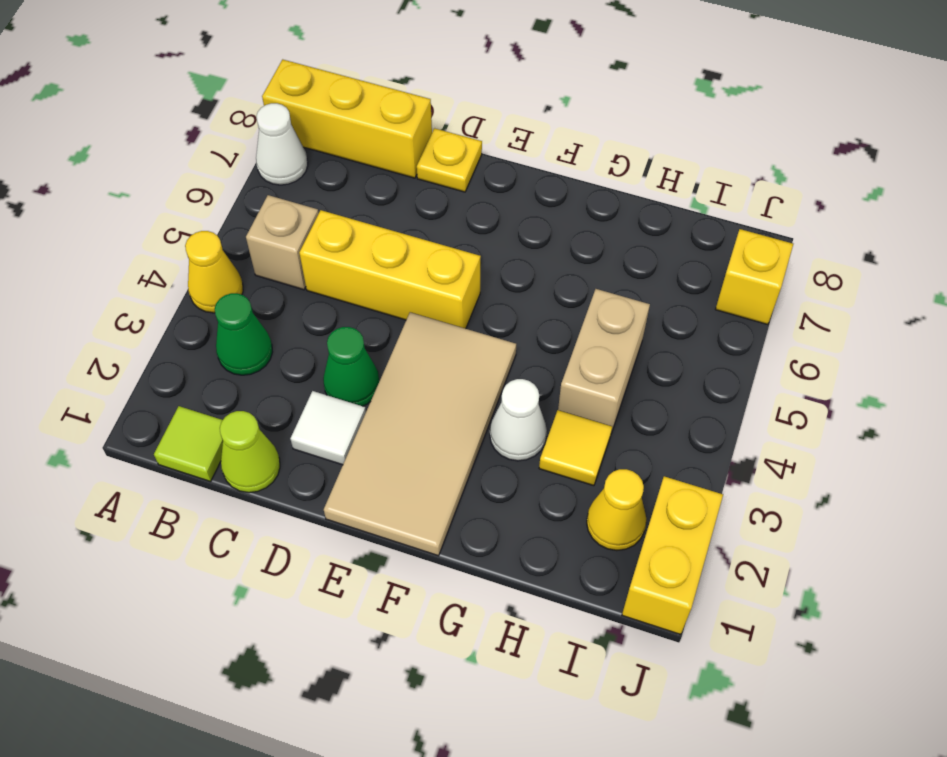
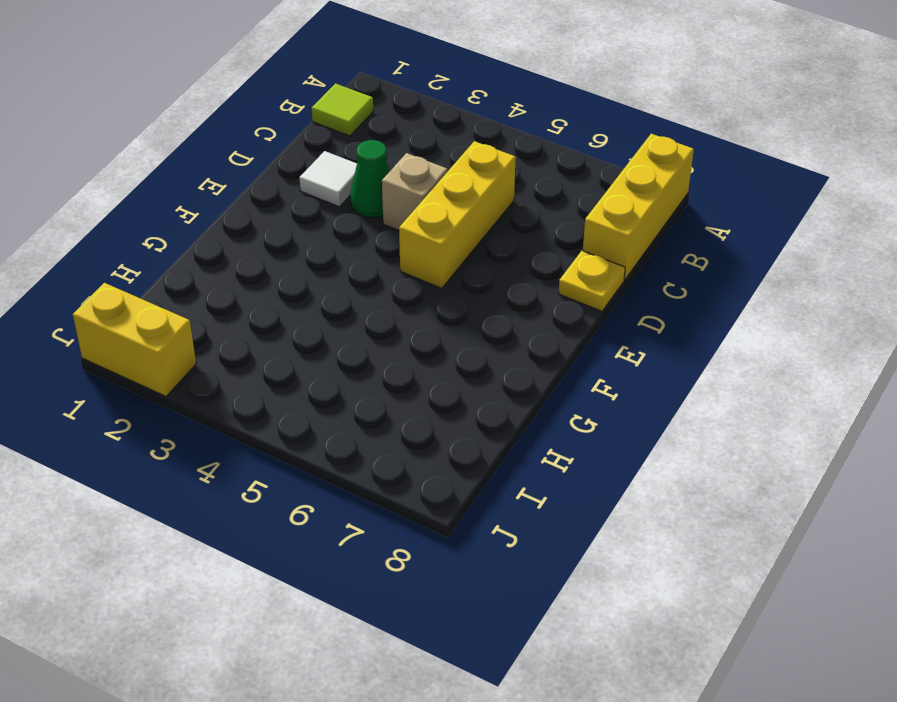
tan brick D4 level 1 -> tan brick B5 level 1
none -> yellow cone A4 level 1
none -> white cone A7 level 1
none -> green cone B3 level 1

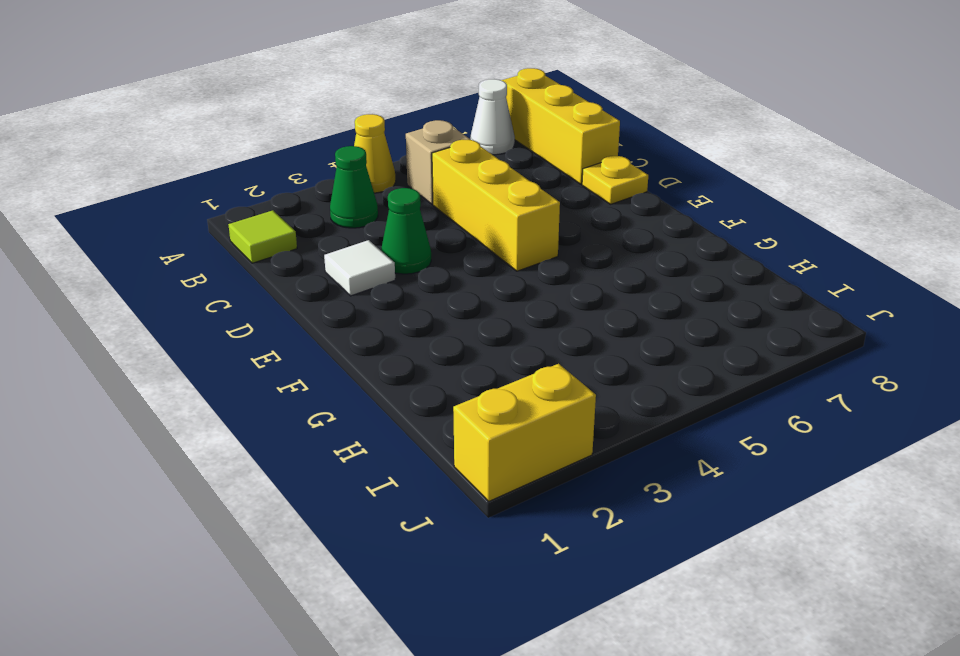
none -> lime cone C1 level 1
none -> tan tile E1:F4 level 1
none -> white cone G3 level 1

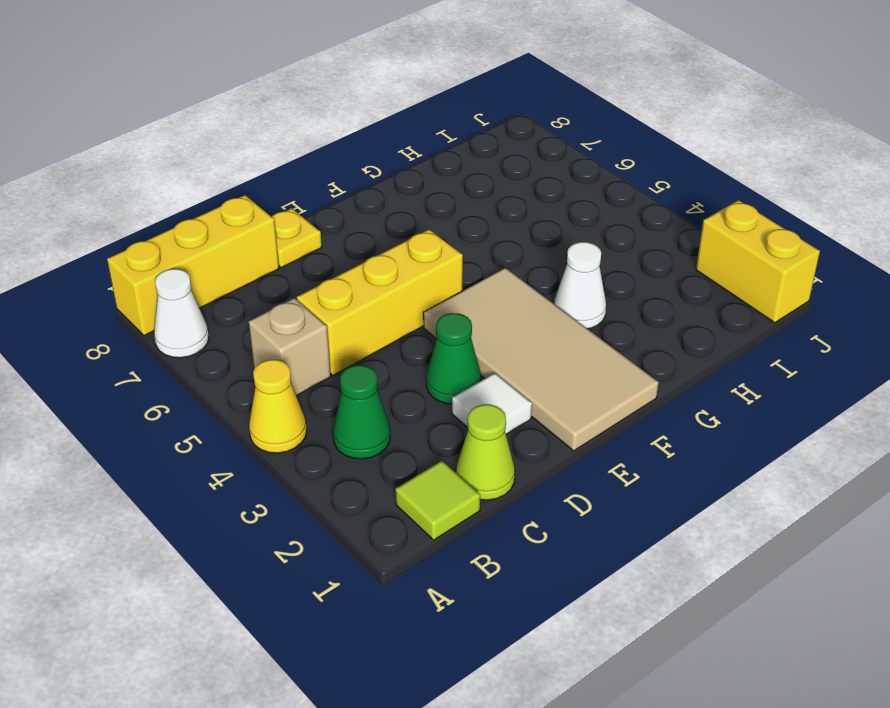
none -> yellow tile H3 level 1
none -> tan brick H4:H5 level 1
none -> yellow cone I2 level 1

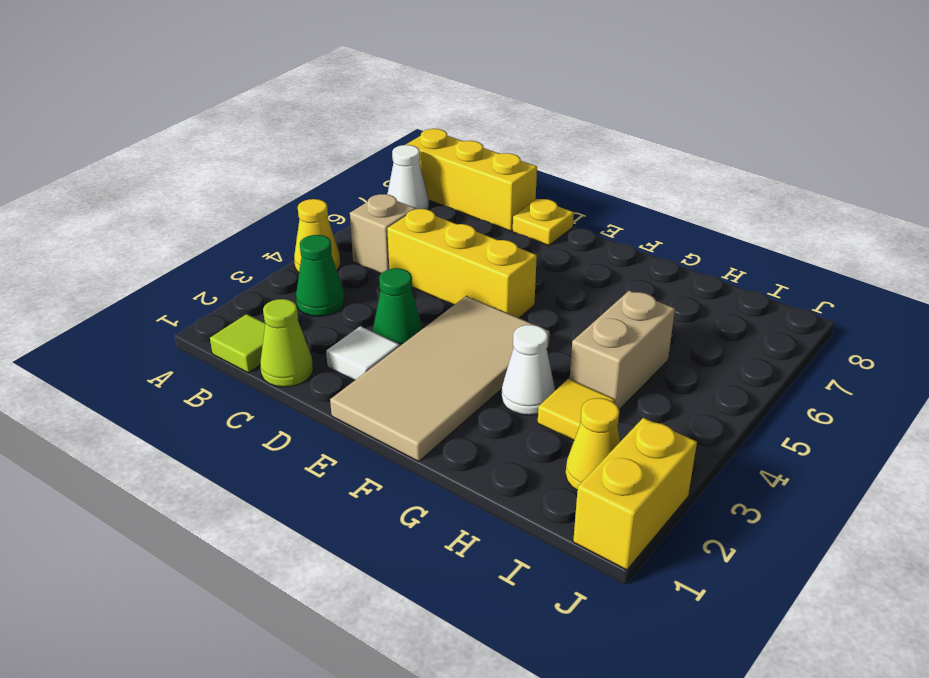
none -> yellow brick J7 level 1

